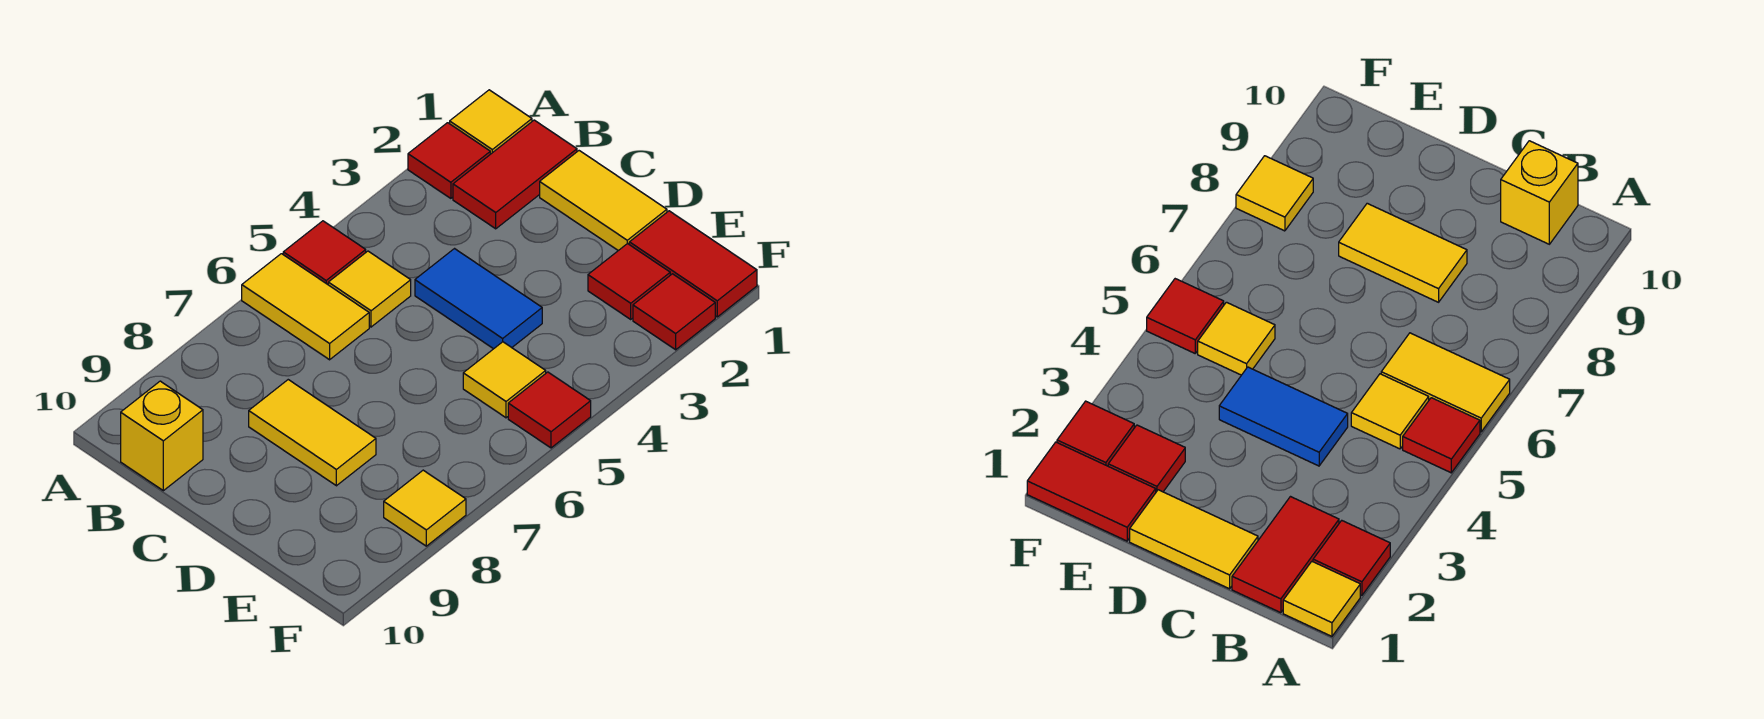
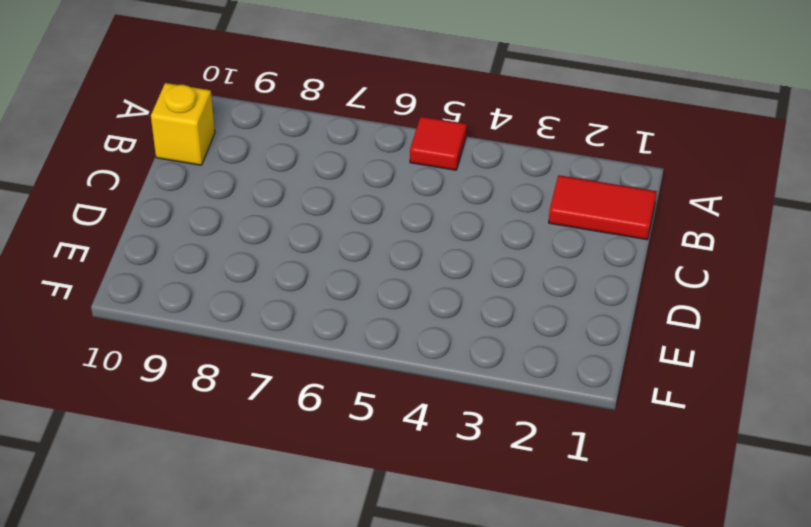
none -> yellow tile A1 level 1
none -> red tile A2 level 1
none -> yellow tile A6:B6 level 1

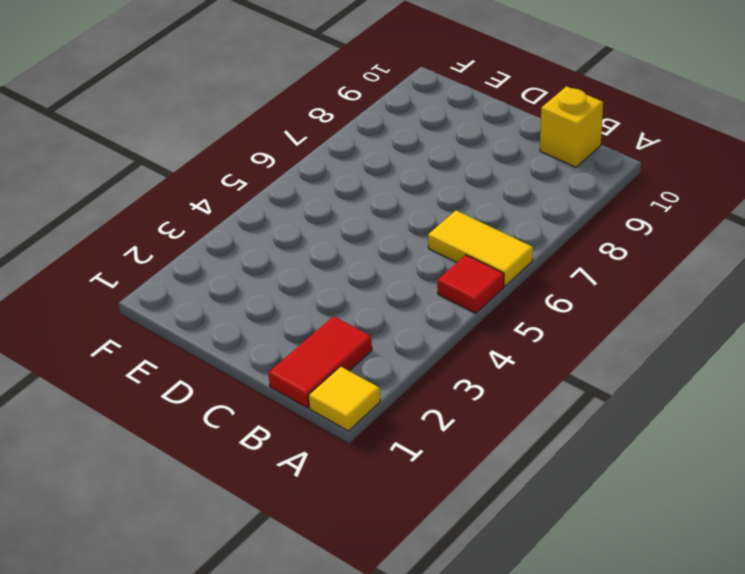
none -> red tile A2 level 1
none -> yellow tile B5 level 1
none -> yellow tile C1:D1 level 1

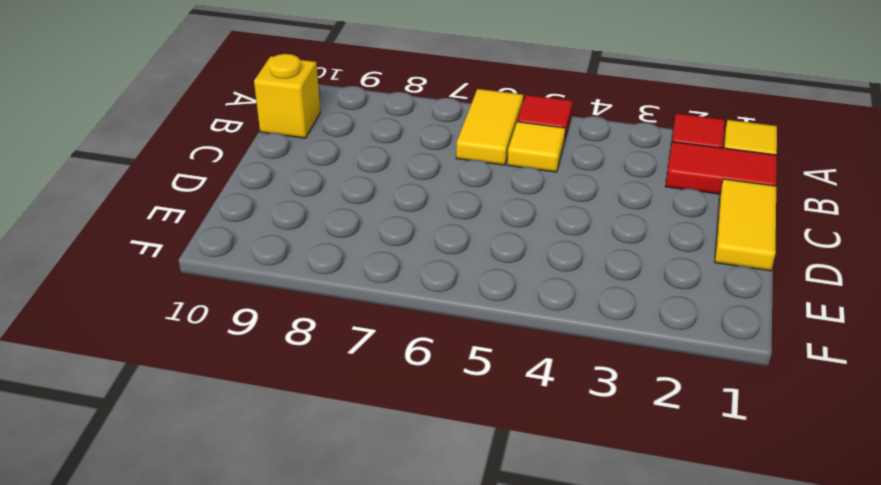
none -> blue tile C4:D4 level 1
none -> yellow tile C8:D8 level 1
none -> red tile E1:F1 level 1

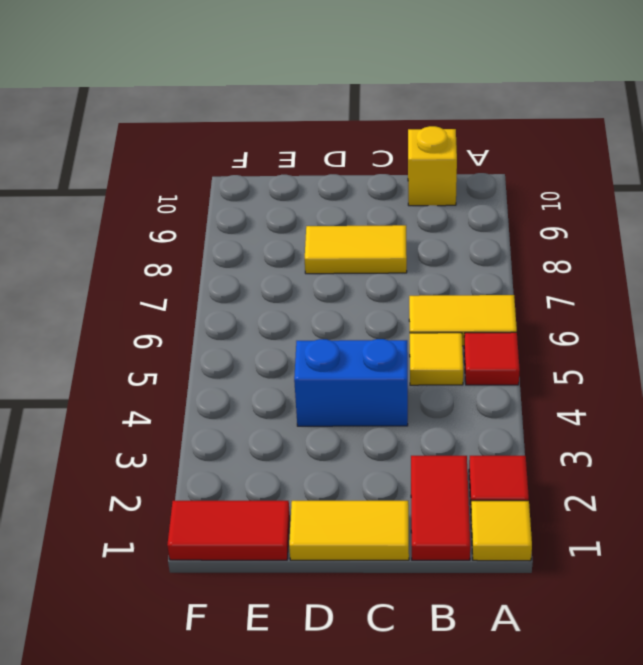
blue brick C4:D4 level 1 -> blue tile C4:D4 level 1
none -> red tile E2 level 1
none -> yellow tile E5 level 1
none -> red tile F2 level 1

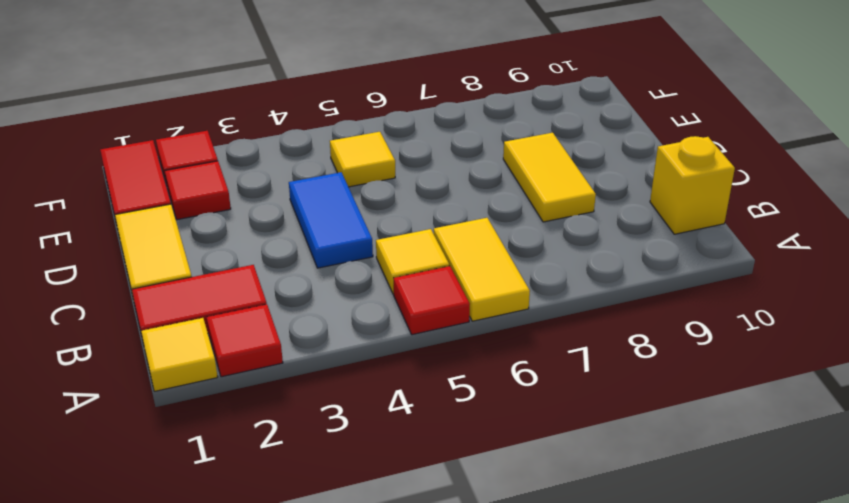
none -> red tile F5 level 1
none -> yellow tile F8 level 1

